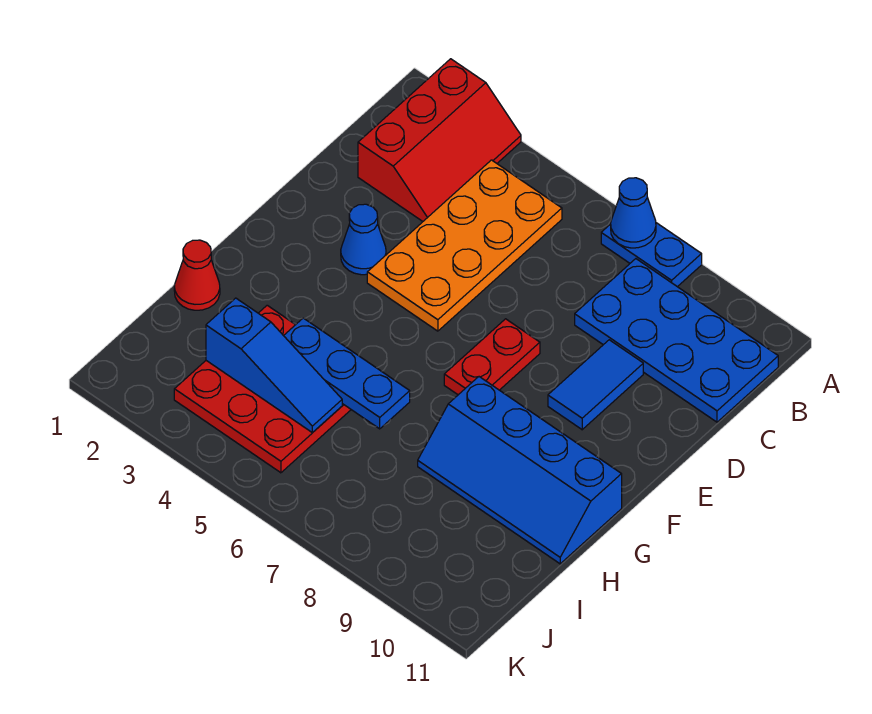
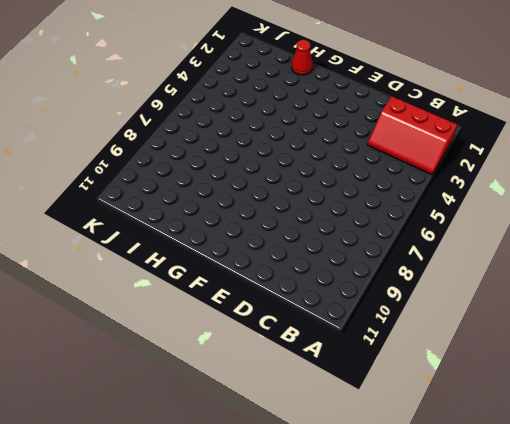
none -> blue plate A7:A8 level 1
none -> orange plate B4:E5 level 1
none -> blue plate B8:C11 level 1

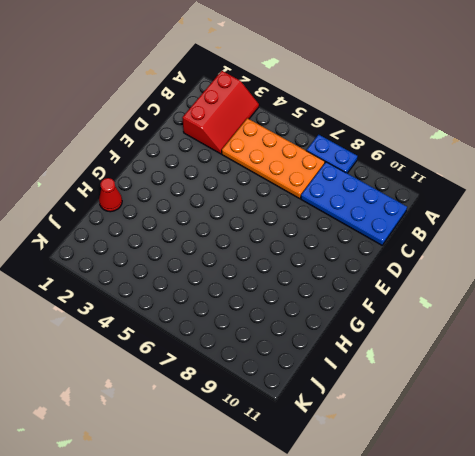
orange plate B4:C7 level 1 -> orange plate B4:E5 level 1
none -> blue tile D9:E9 level 1
none -> blue cone E3 level 1
none -> red plate E7:F7 level 1

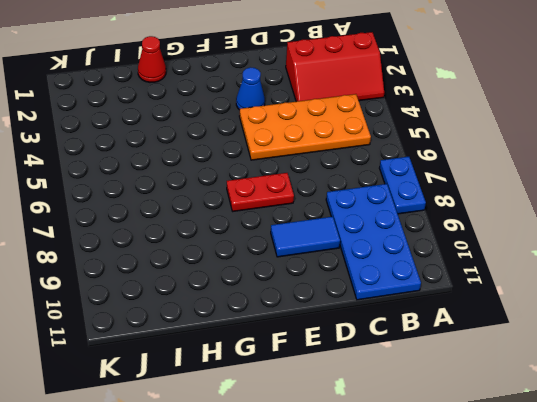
none -> blue slope G8:H11 level 1 top G
none -> red plate H3:J5 level 1
none -> blue cone A7 level 2

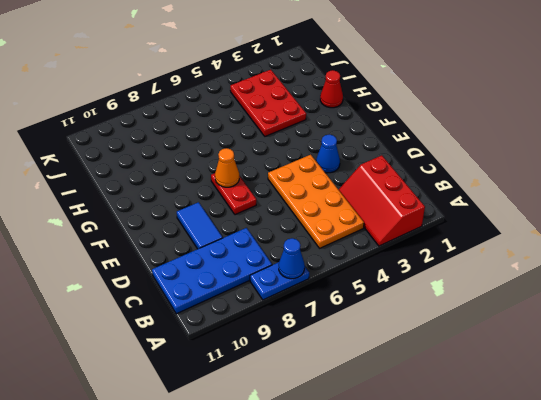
orange cone F7 level 2 -> none
red plate H3:J4 level 1 -> red plate H3:J5 level 1
none -> blue slope G8:H11 level 1 top G
none -> blue plate H4:H6 level 2
none -> blue slope I3:I5 level 2 top 3

